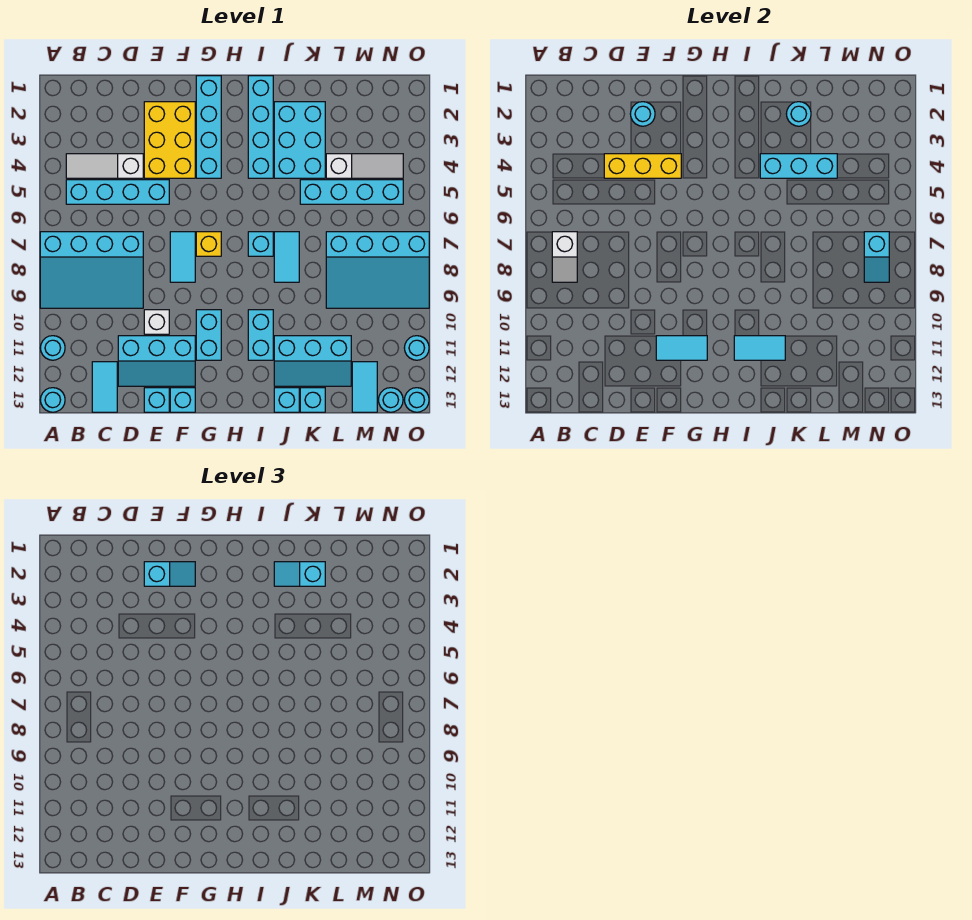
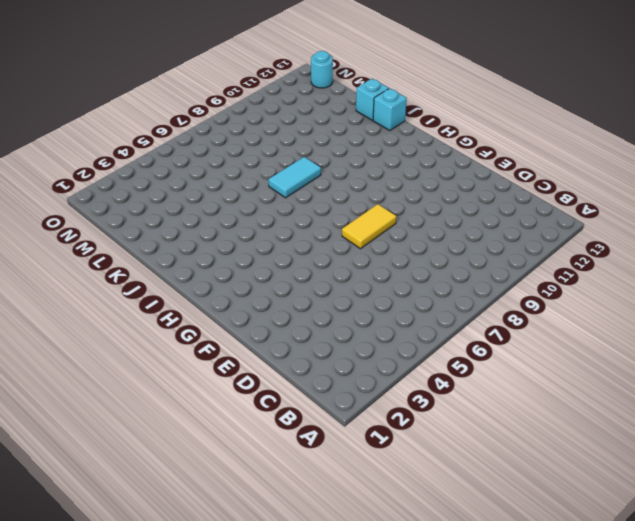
yellow tile F7:F8 level 1 -> cyan tile F7:F8 level 1
none -> cyan slope A7:D9 level 1 top 7
none -> cyan round brick A11 level 1
none -> cyan round brick A13 level 1
none -> white slope B4:D4 level 1 top D

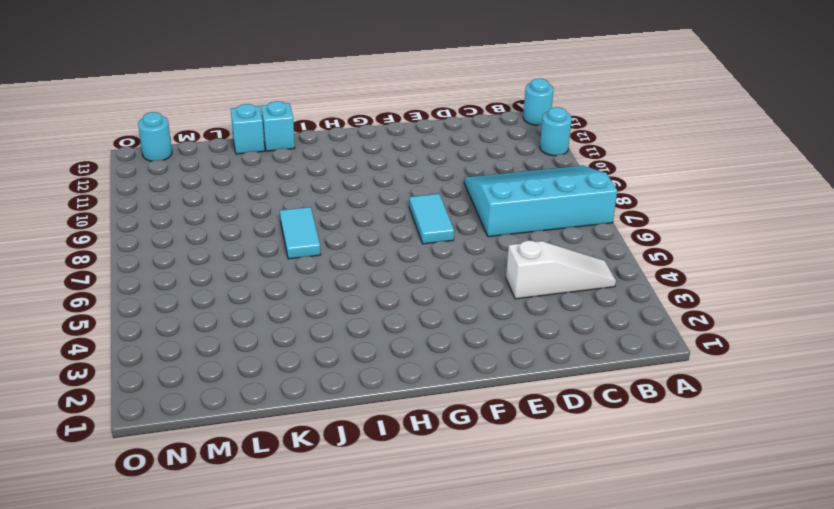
none -> cyan brick B5:E5 level 1
none -> cyan tile C12:C13 level 1
none -> cyan slope D11:F12 level 1 top 11
none -> yellow brick E2:F4 level 1

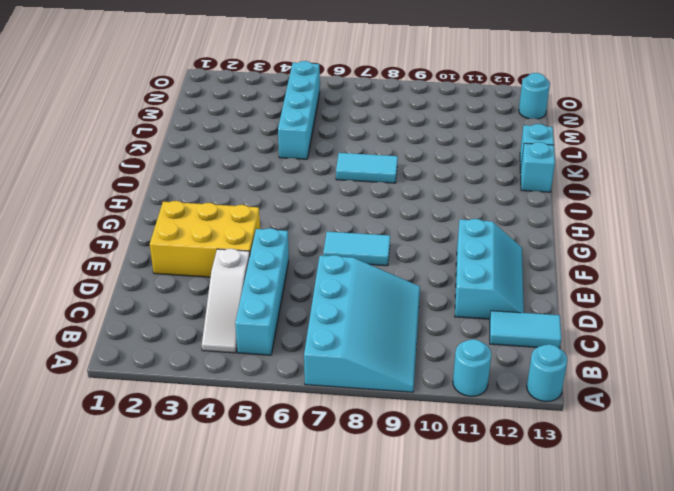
none -> white brick E10 level 1
none -> cyan brick E13 level 1
none -> cyan brick F13 level 1
none -> cyan brick G1:G4 level 1

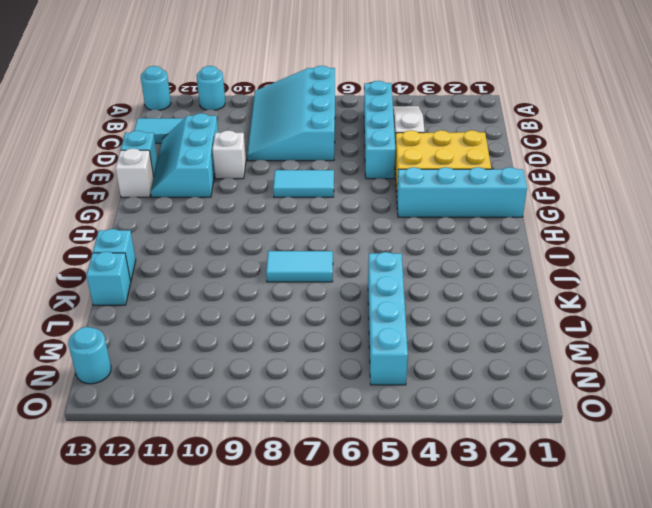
white brick F13 level 1 -> cyan brick F13 level 1
none -> yellow brick G7 level 1
none -> cyan brick G10:G11 level 1
none -> cyan brick I1:I4 level 1
none -> cyan brick I7 level 1

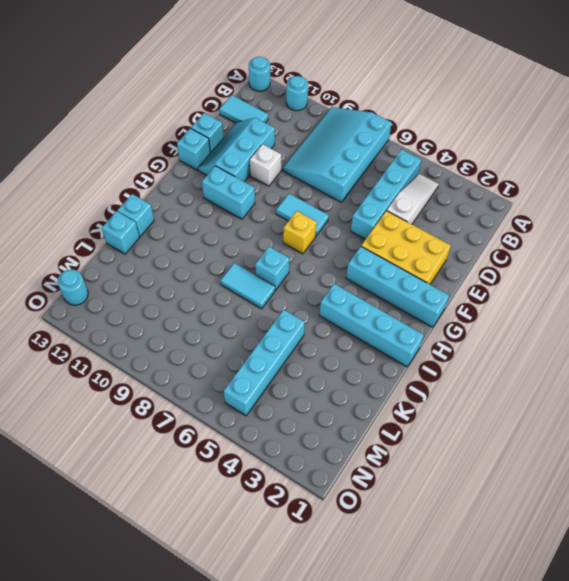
none -> cyan brick I10:I11 level 1
none -> cyan brick J2:K4 level 1
none -> cyan slope J11:L12 level 1 top 11
none -> white slope L4:N4 level 1 top L

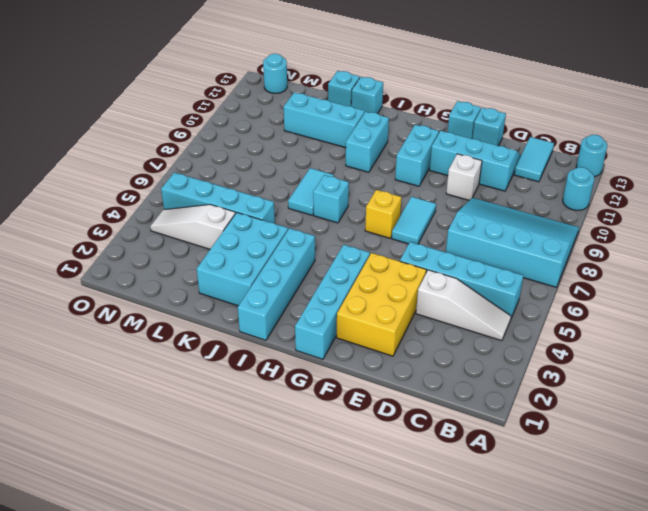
none -> cyan slope L7:O9 level 1 top 7
none -> cyan tile M12:M13 level 1
none -> cyan round brick O11 level 1
none -> cyan round brick O13 level 1

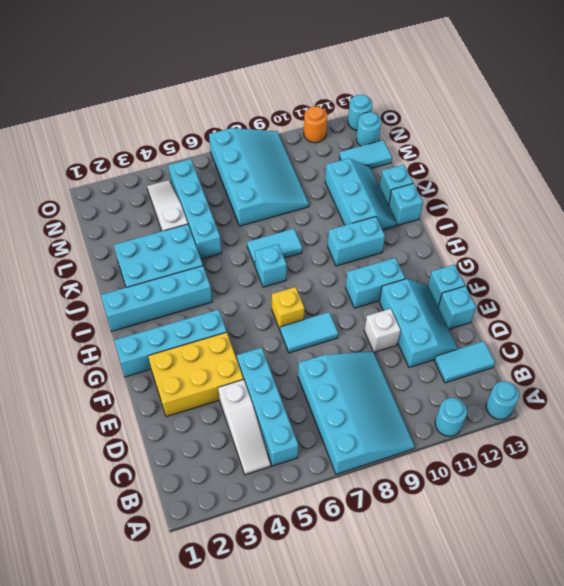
orange round brick O11 level 1 -> cyan round brick O11 level 1
none -> white slope B7:B8 level 2 top 7
none -> yellow brick D4:F4 level 2
none -> cyan round brick E2 level 2
none -> cyan tile F11:G11 level 2

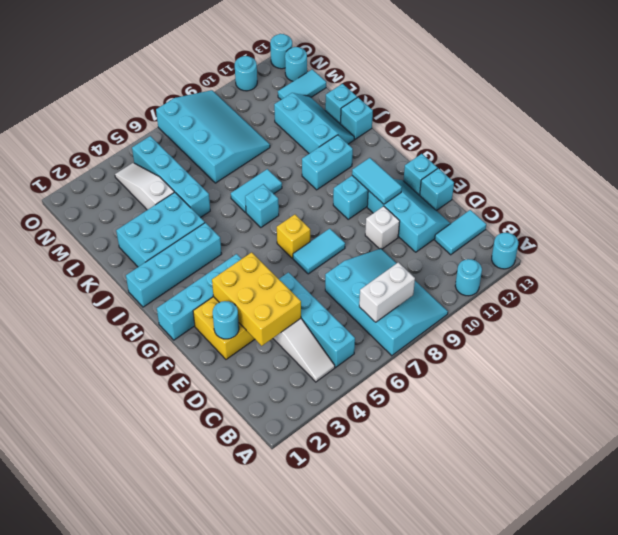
white brick B7:B8 level 2 -> white slope B7:B8 level 2 top 7
yellow brick D3:F4 level 2 -> yellow brick D4:F4 level 2
none -> cyan tile I11:J11 level 2
none -> cyan brick J4:L4 level 2
none -> cyan round brick K2 level 2
none -> cyan slope N7:N8 level 2 top 7

